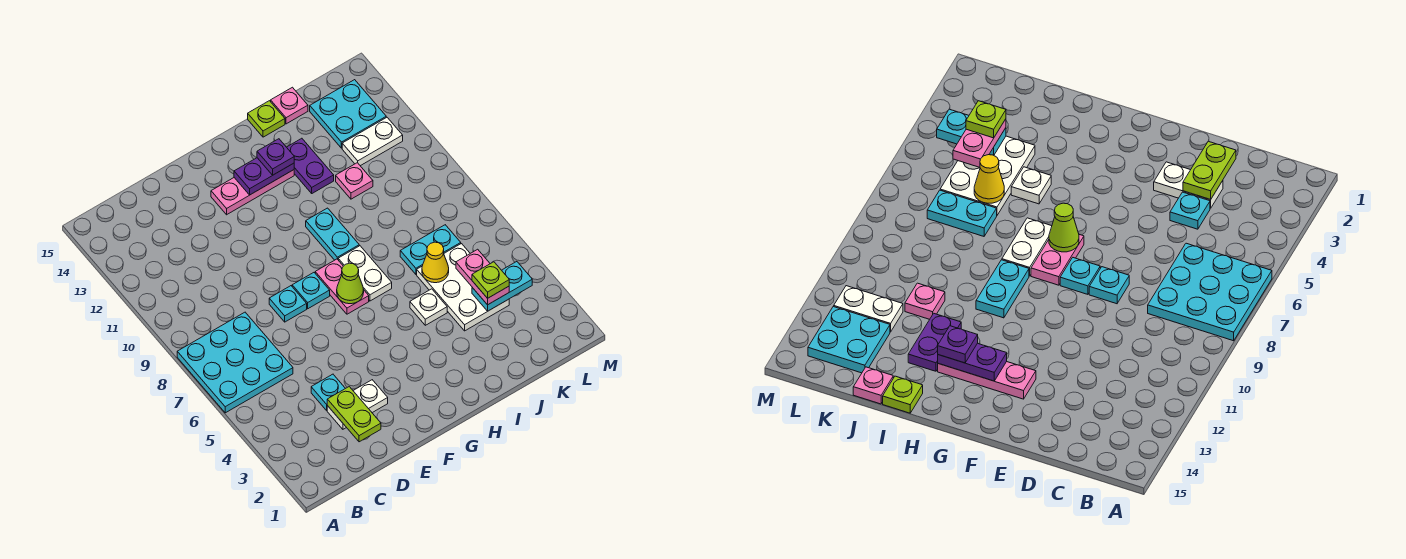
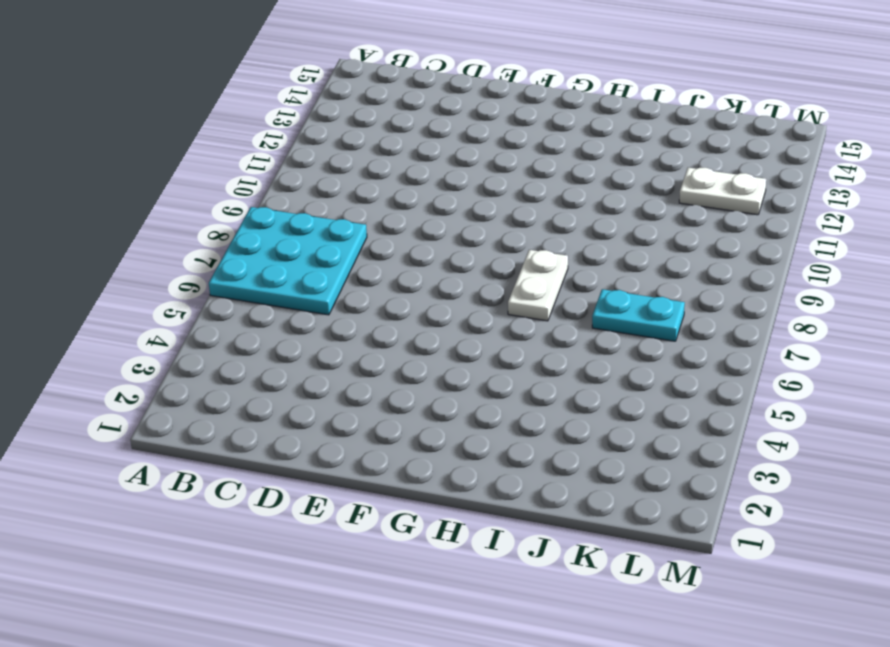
none -> white plate D3:E3 level 1
none -> cyan plate D4 level 1
none -> cyan plate E8 level 1

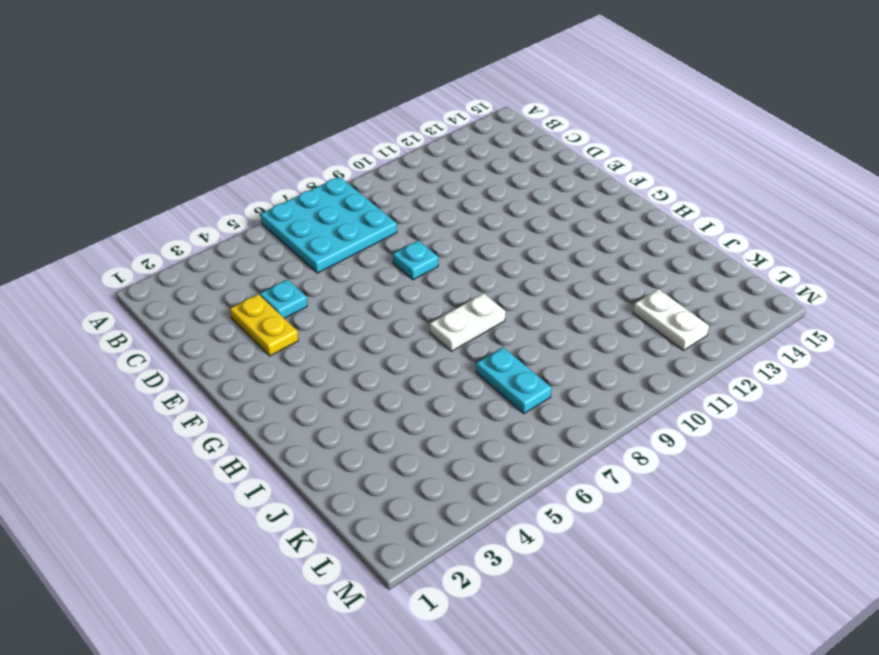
yellow plate D3:E3 level 1 -> white plate D3:E3 level 1
none -> cyan plate F8 level 1
none -> pink plate F13:H13 level 1
none -> pink plate G7:G8 level 1

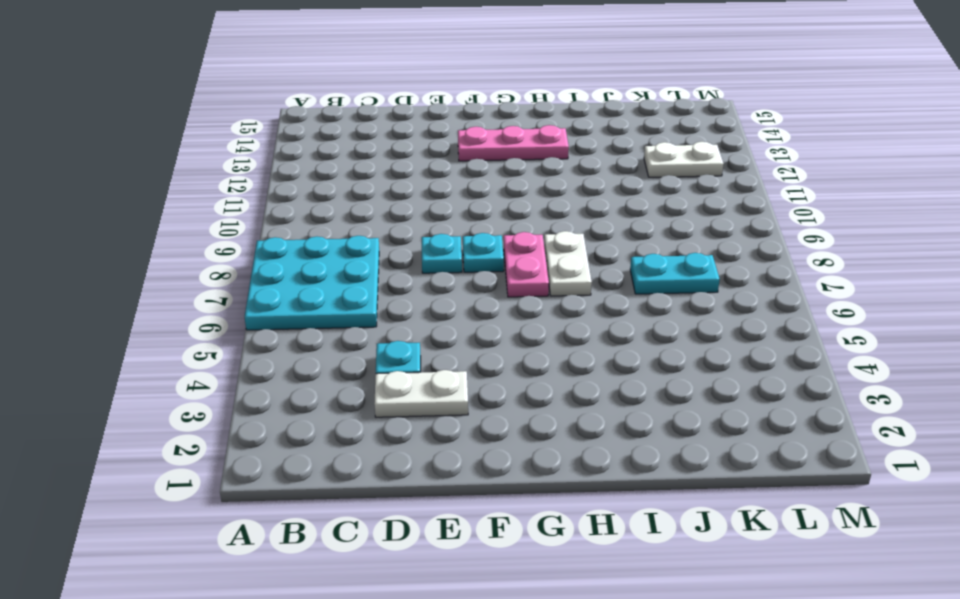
none -> cyan plate H9:H10 level 1
none -> white plate I5 level 1
none -> purple plate I12:I13 level 1

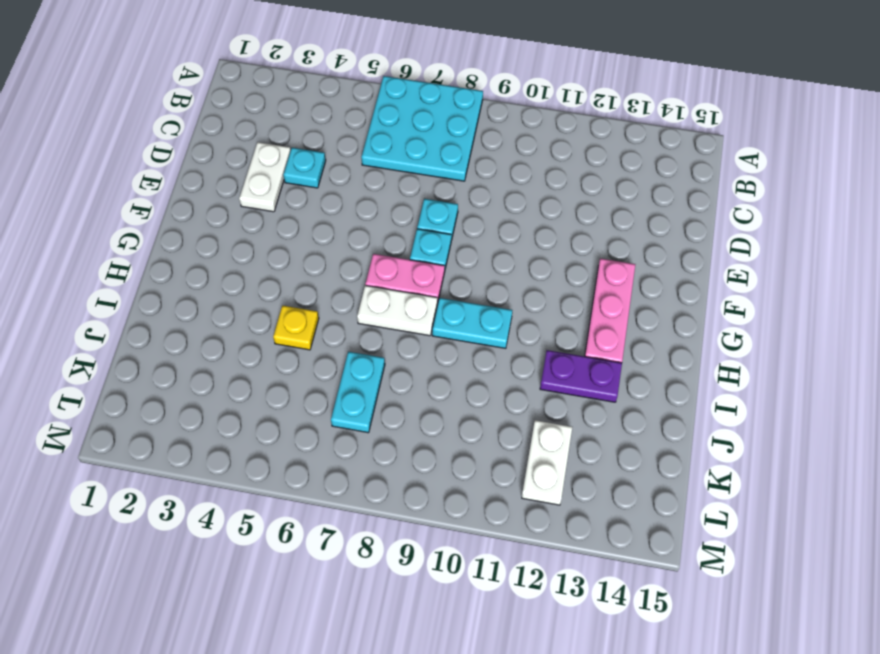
yellow plate I5 level 1 -> white plate I5 level 1
none -> lime plate I15 level 1
none -> white plate J4:K6 level 1
none -> pink plate J11 level 1

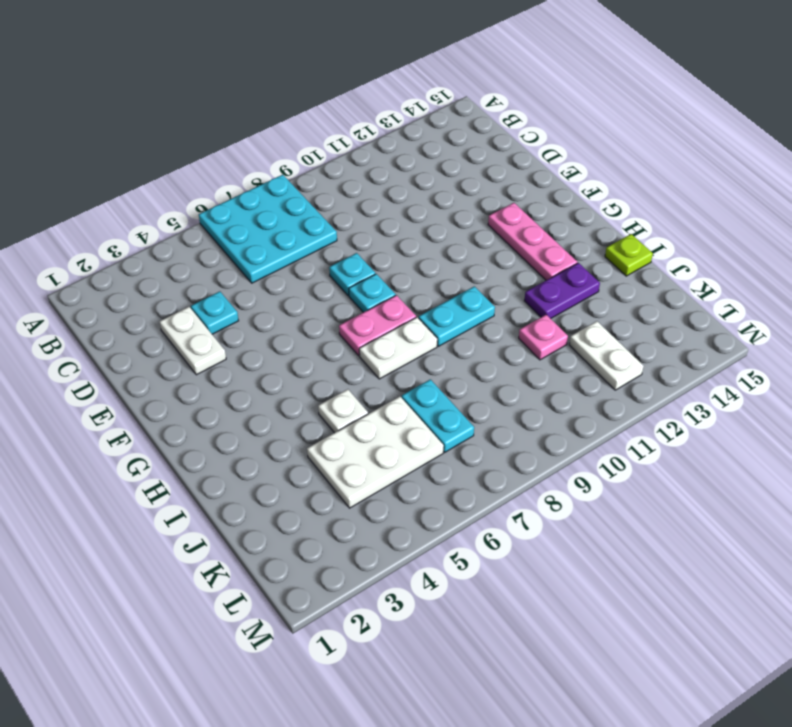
none -> pink plate J15 level 1
none -> cyan plate K13:L14 level 1
none -> lime plate D2:D3 level 2

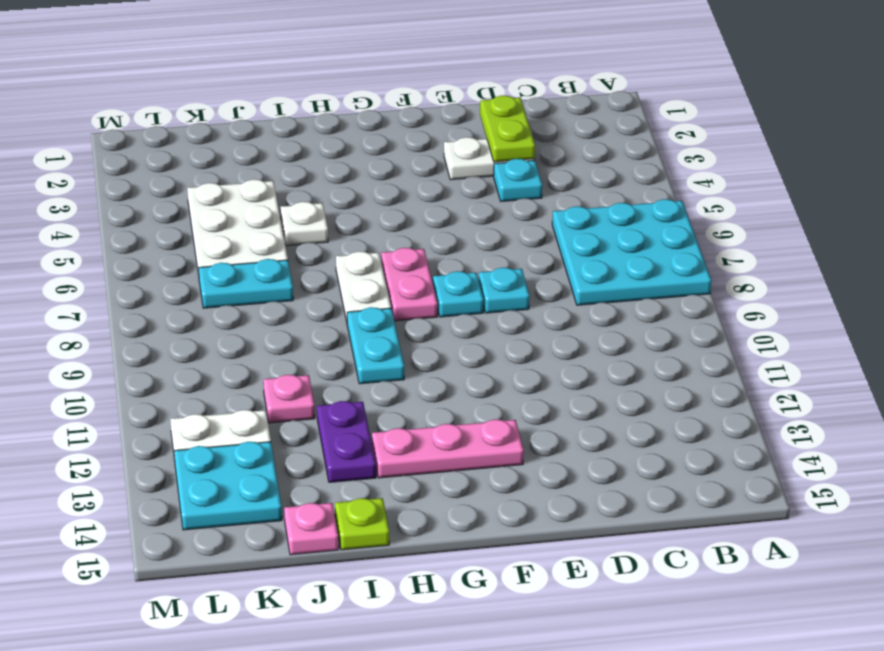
none -> lime cone G7 level 2
none -> purple plate G13:H13 level 2
none -> yellow cone J6 level 2

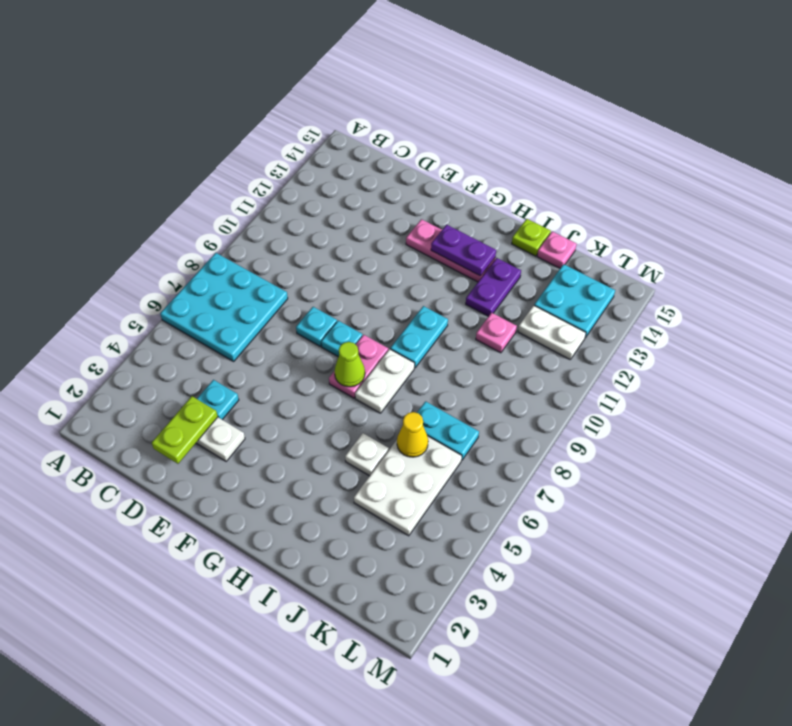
none -> cyan plate K4:L4 level 2
none -> purple plate H13 level 3
none -> pink plate K4:K5 level 3

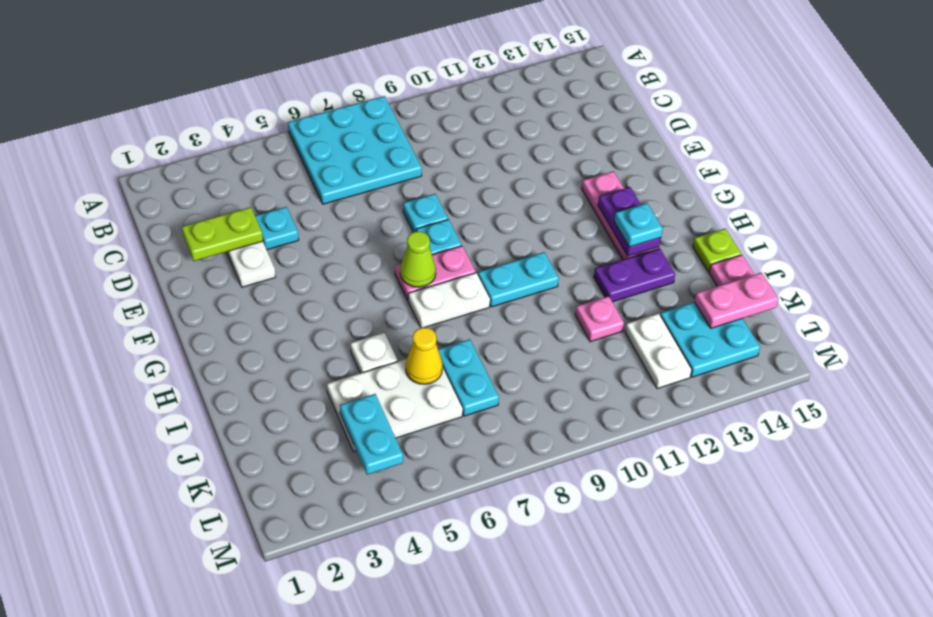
cyan plate H13 level 3 -> purple plate H13 level 3
pink plate K14:K15 level 2 -> pink plate K4:K5 level 3
none -> lime plate K4 level 4

